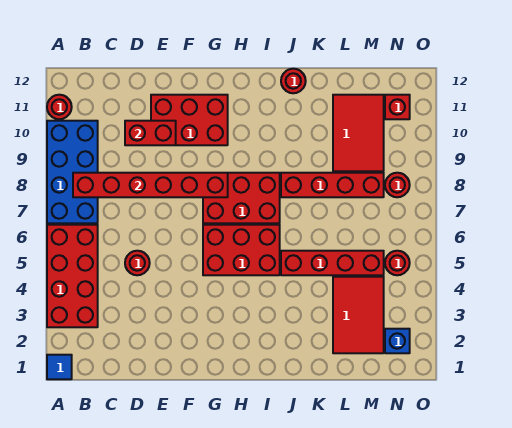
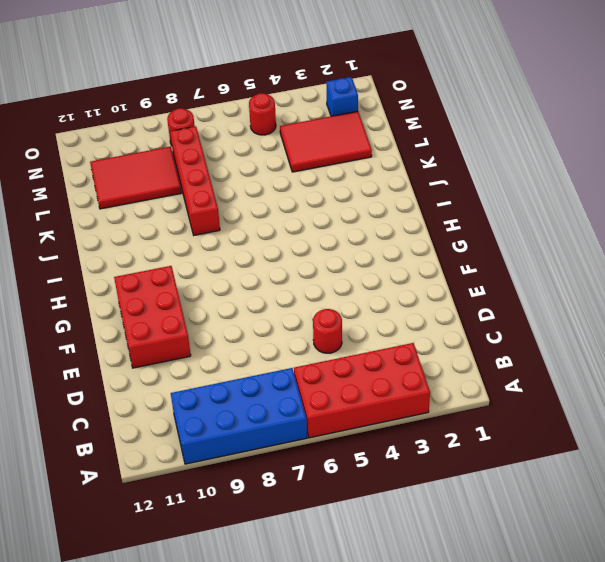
none -> blue tile A1 level 1
none -> red round brick A11 level 1
none -> red brick G5:I6 level 1

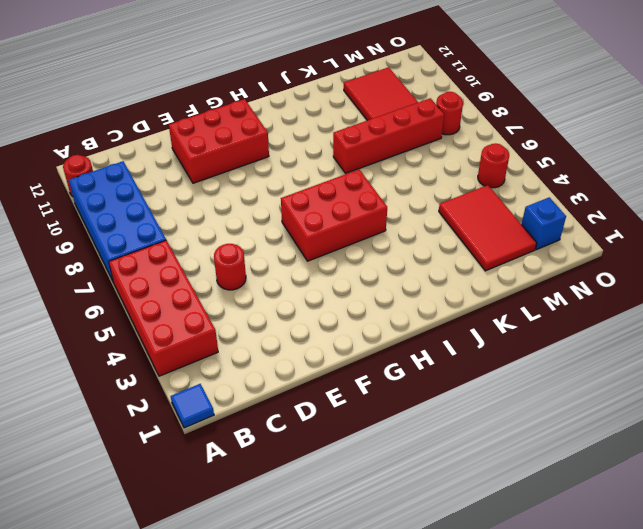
none -> red brick G7:I8 level 1
none -> red brick J5:M5 level 1
none -> red round brick J12 level 1

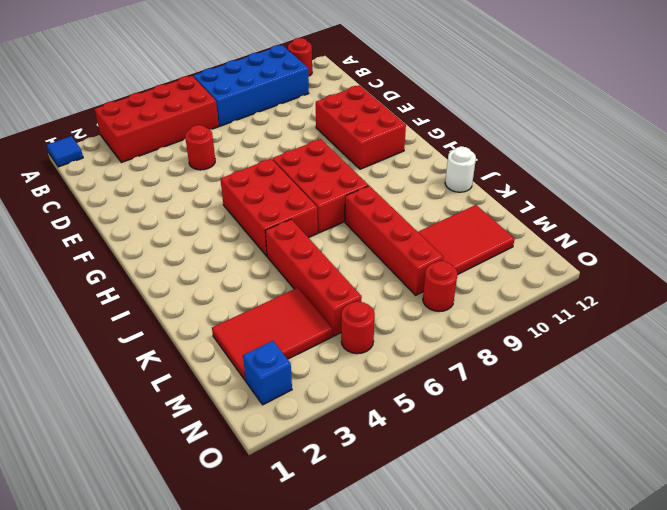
white round brick J12 level 1 -> red round brick J12 level 1
none -> red brick N11 level 1
none -> red brick B8:G8 level 2
none -> red brick D10:E10 level 2

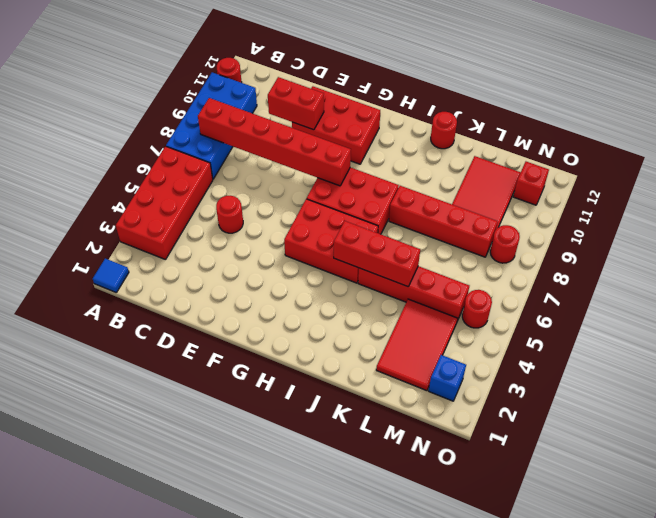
red brick I5:K5 level 2 -> none

